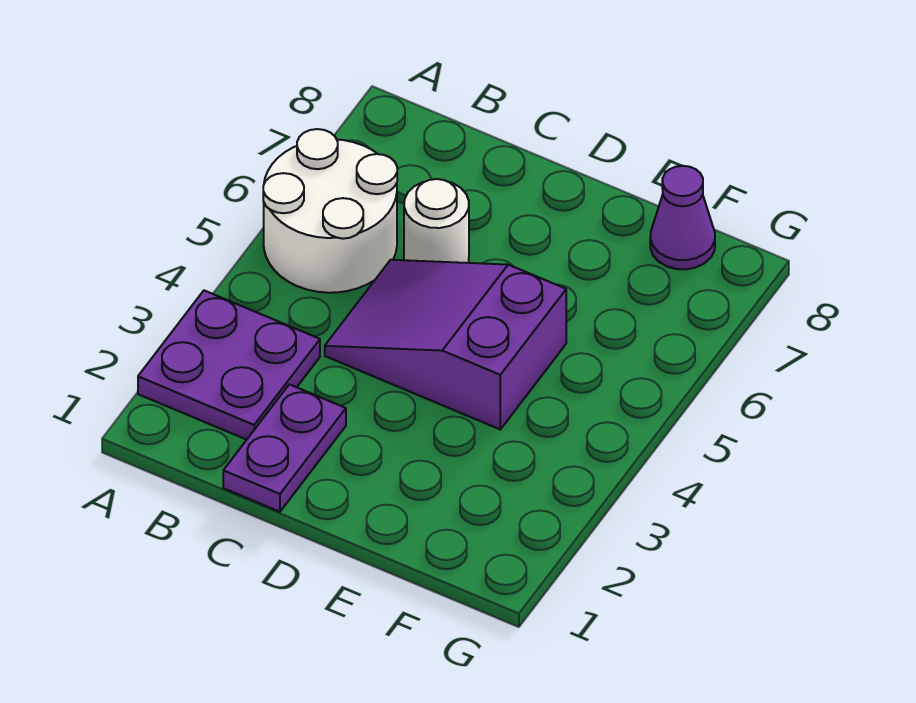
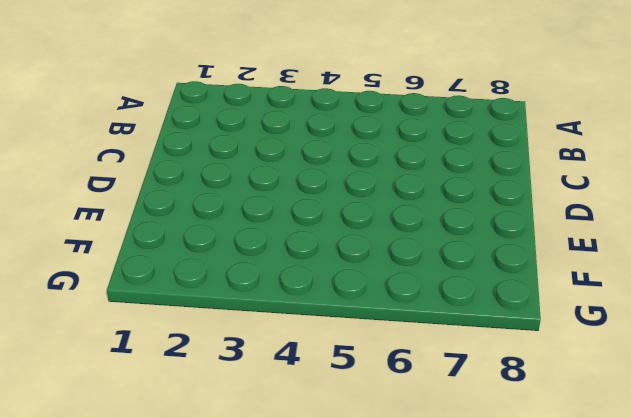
none -> purple plate A2:B3 level 1
none -> white round brick A5:B6 level 1

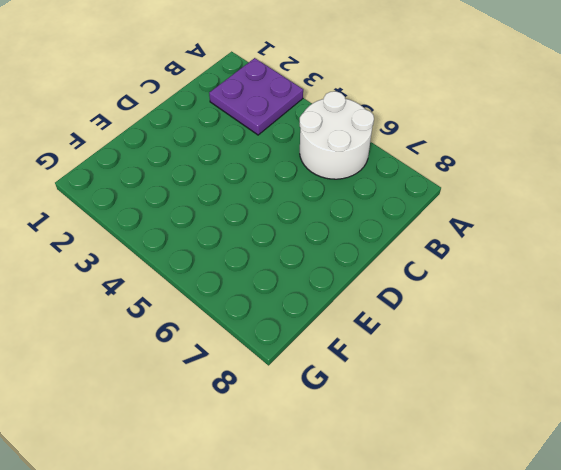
none -> purple plate C1:C2 level 1
none -> purple slope C4:E5 level 1 top E

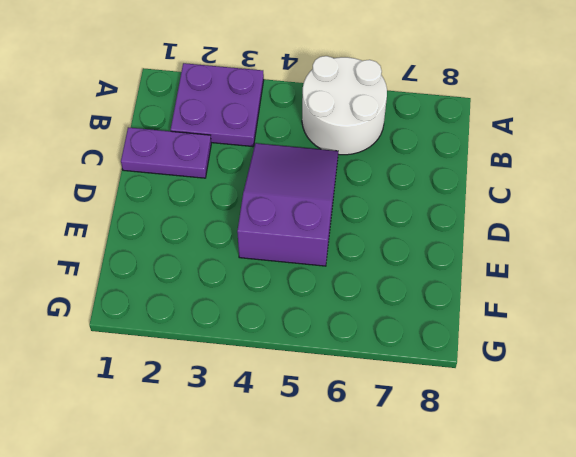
none -> white round brick C6 level 1
none -> purple cone F8 level 1

